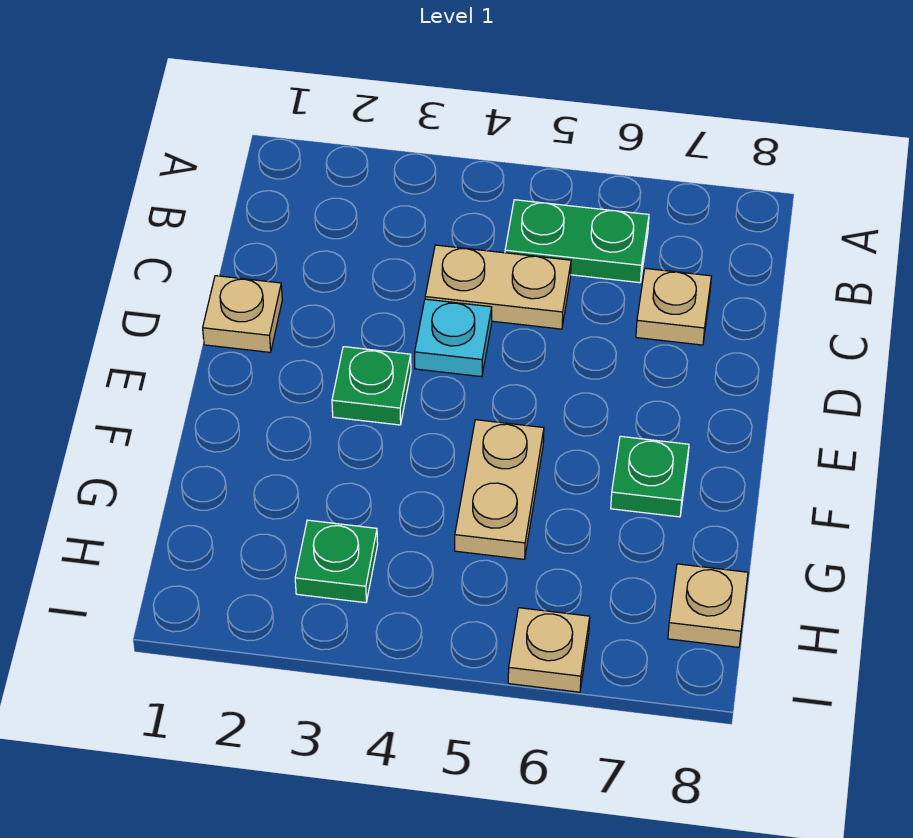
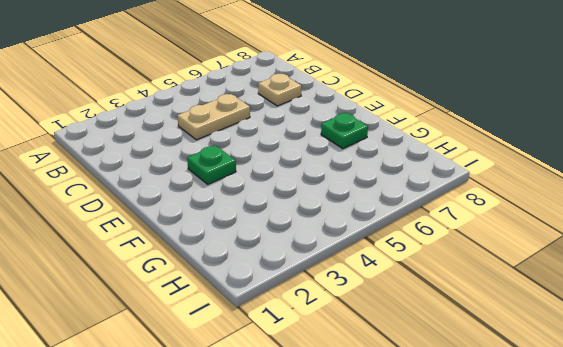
none -> green plate B5:B6 level 1
none -> tan plate D1 level 1

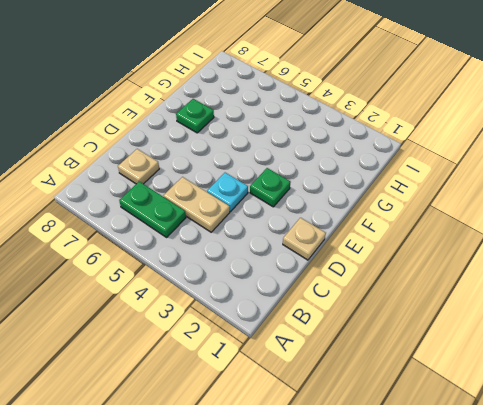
none -> tan plate F5:G5 level 1
none -> green plate H3 level 1

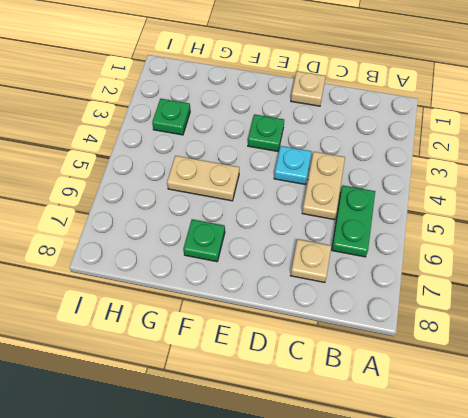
none -> tan plate H8 level 1
none -> tan plate I6 level 1

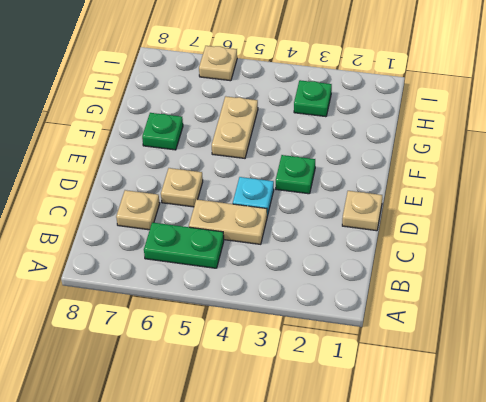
tan plate D6 level 1 -> tan plate H8 level 1

